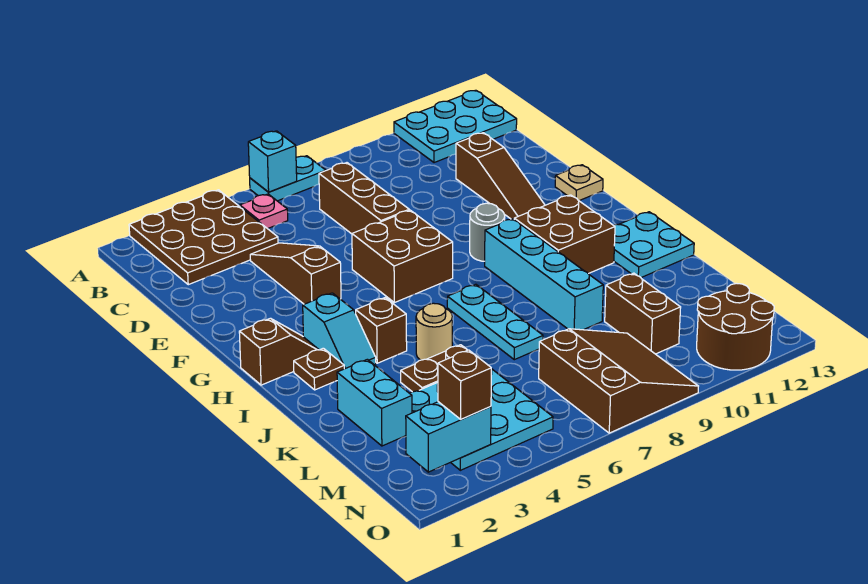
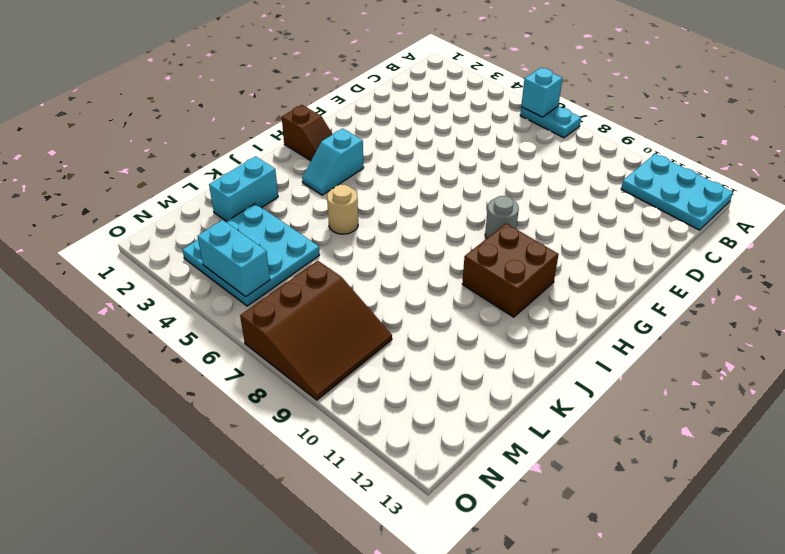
cyan brick N4:N5 level 2 -> cyan brick N2:N3 level 2
none -> brown plate A2:C4 level 1
none -> pink plate B5 level 1
none -> brown brick C7:E7 level 1

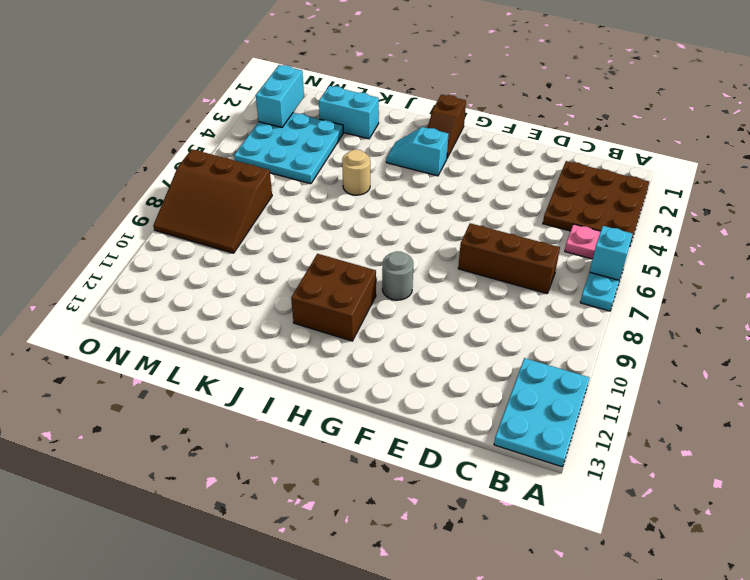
none -> brown slope D4:F4 level 1 top F
none -> brown slope D11:F11 level 1 top D
none -> brown brick F6:G7 level 1

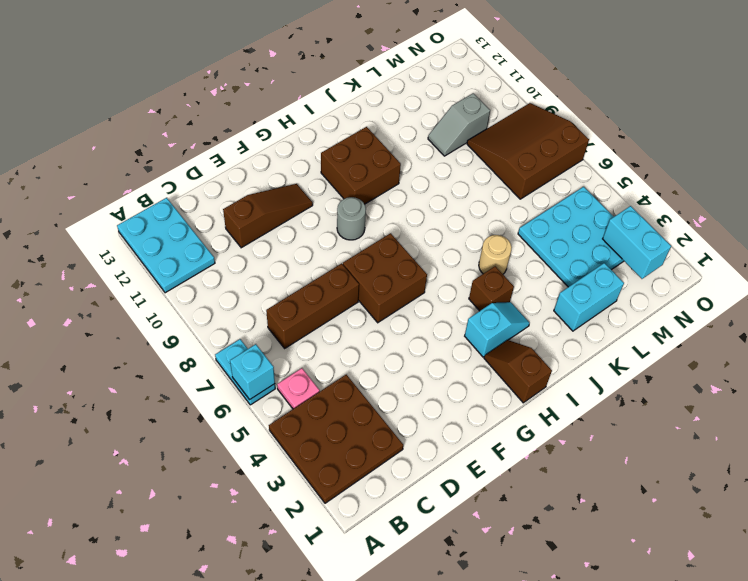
grey slope L10:M10 level 1 top M -> brown brick L10:M10 level 1
none -> brown slope D4:F4 level 1 top F
none -> tan plate F13 level 1
none -> cyan brick H9:K9 level 1

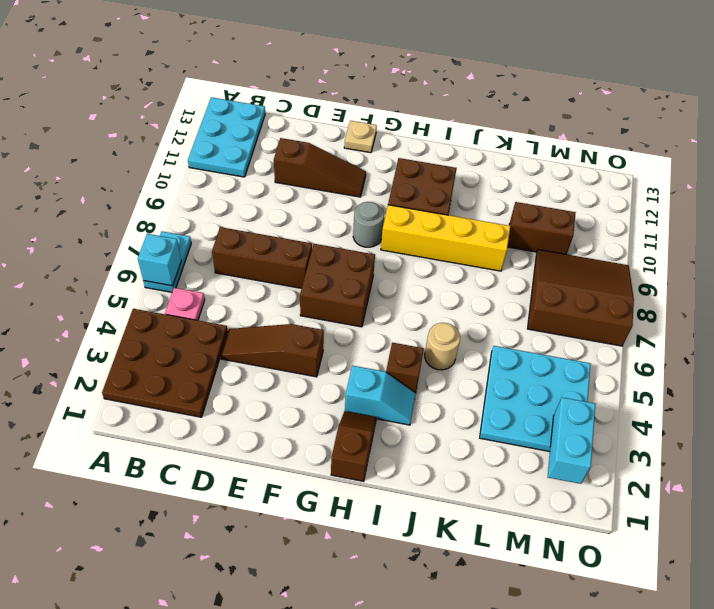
yellow brick H9:K9 level 1 -> cyan brick H9:K9 level 1
none -> brown plate I2 level 1
none -> cyan plate I7:K7 level 1
none -> cyan plate I12:J13 level 1

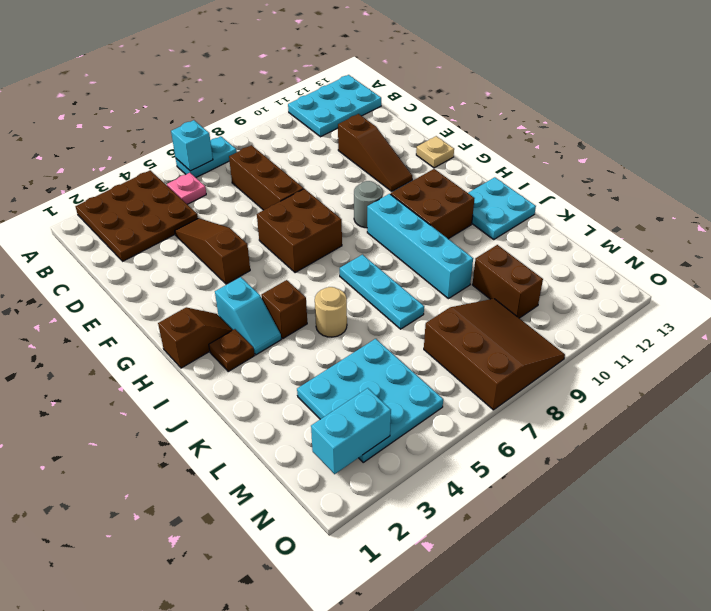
none -> cyan brick K2:L2 level 1
none -> brown plate K4:K5 level 1
none -> brown round brick N11:O12 level 1

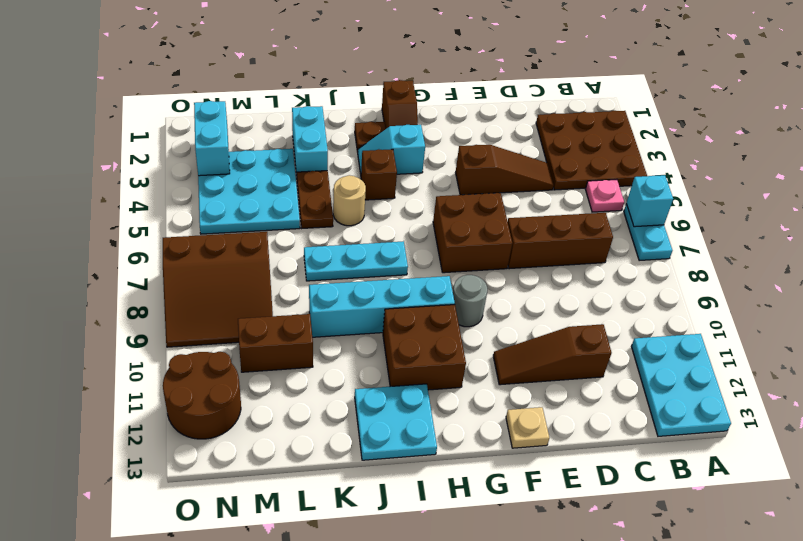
cyan brick K2:K3 level 1 -> cyan brick K2:L2 level 1
none -> brown brick N3 level 3

